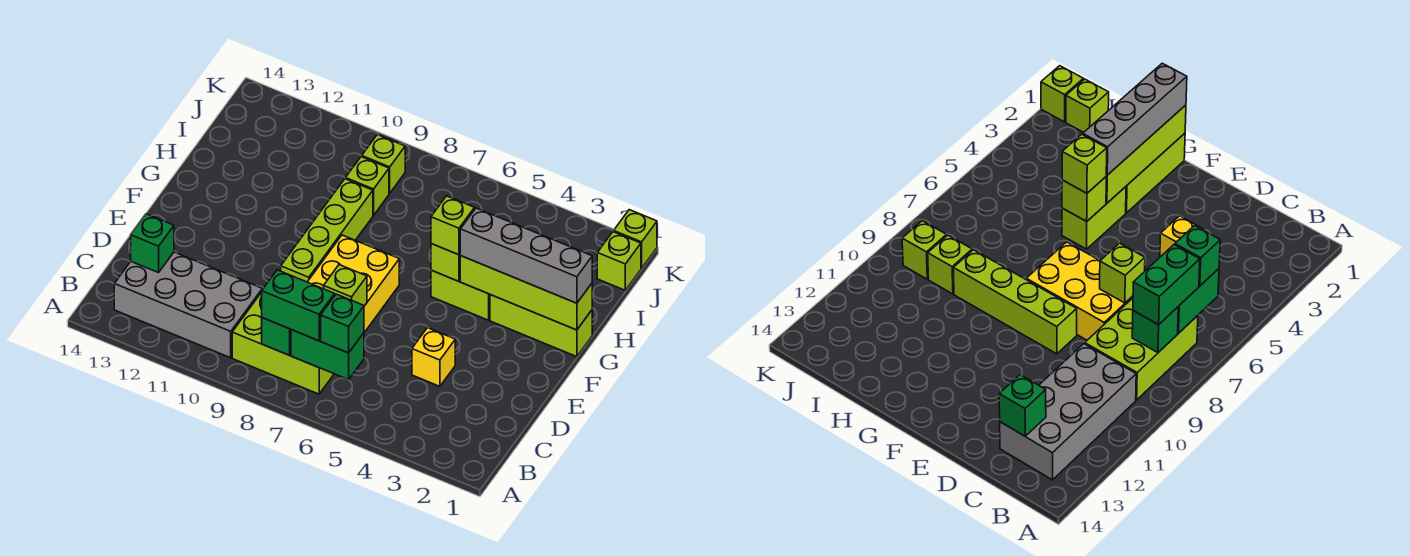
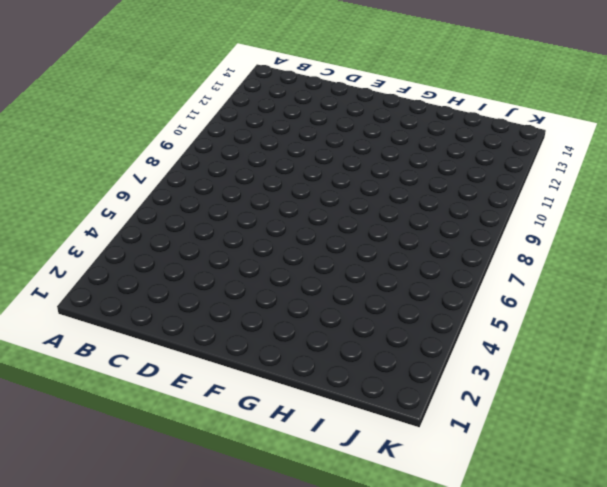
none -> lime brick B7:C9 level 1
none -> grey brick B10:C13 level 1
none -> yellow brick D4 level 1

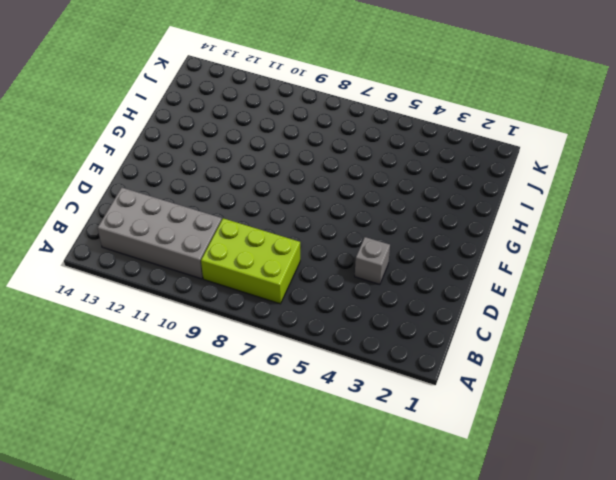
grey brick D4 level 1 -> yellow brick D4 level 1
none -> yellow brick D7:F8 level 1
none -> lime brick E9:H9 level 1
none -> lime brick G1:G3 level 1

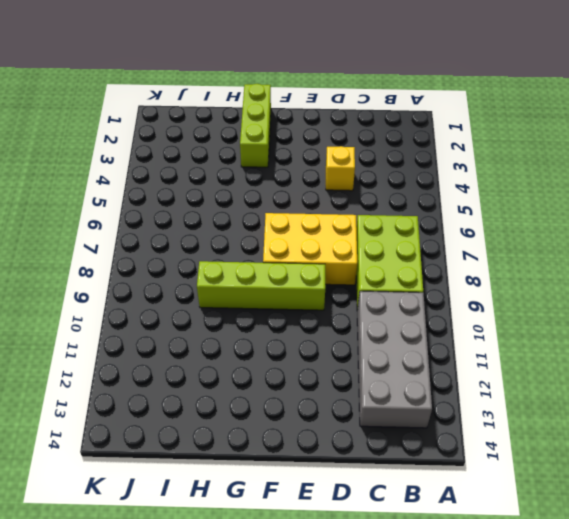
none -> lime brick G4:G5 level 1
none -> lime brick I9 level 1
none -> lime brick J1 level 1

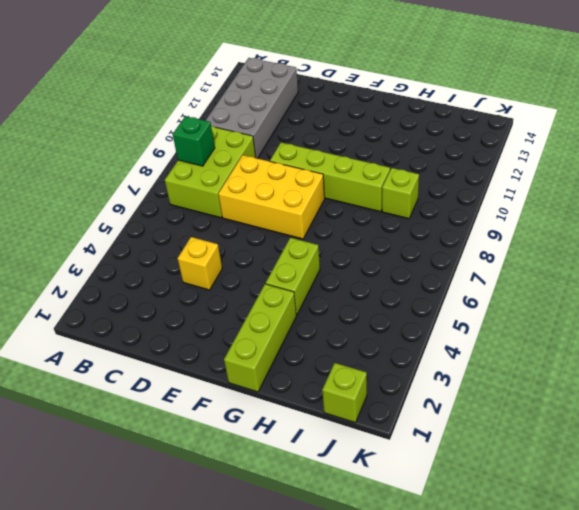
none -> lime brick J9 level 1
none -> lime brick K1 level 1
none -> green brick B6:B7 level 2

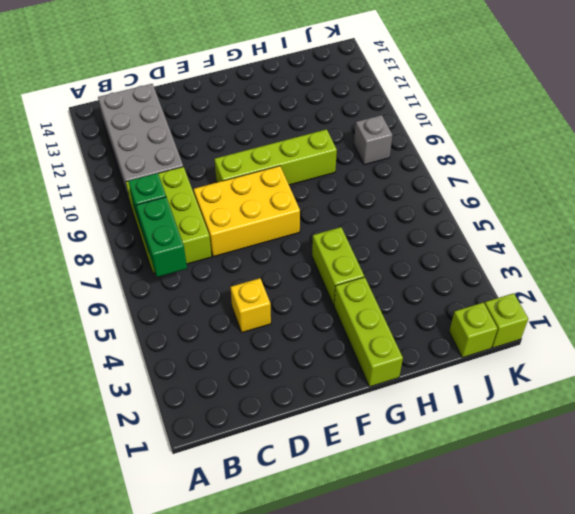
grey brick J9 level 1 -> lime brick J9 level 1
none -> lime brick I9 level 1
none -> green brick C13 level 2
none -> lime brick D7 level 2

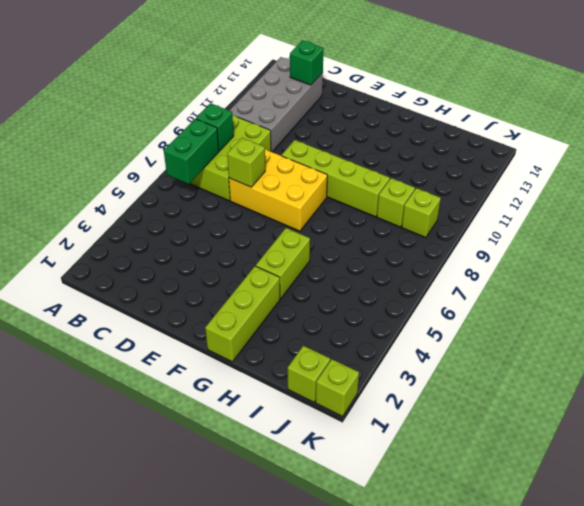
none -> yellow brick D4 level 1
none -> lime brick G1:G4 level 2
none -> lime brick G5 level 2

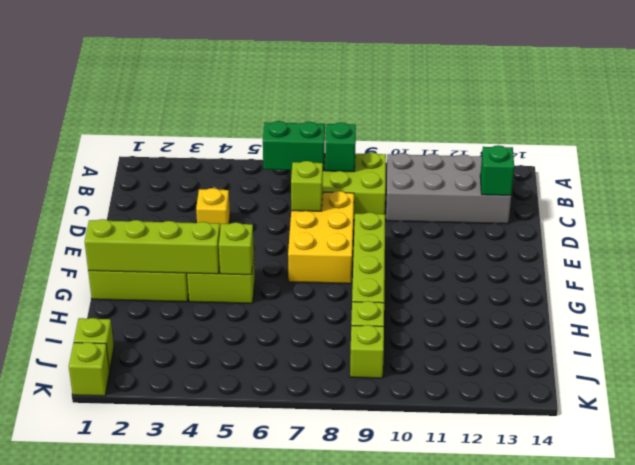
none -> green brick B6 level 3
none -> green brick B7:B8 level 3
none -> grey brick G1:G4 level 3

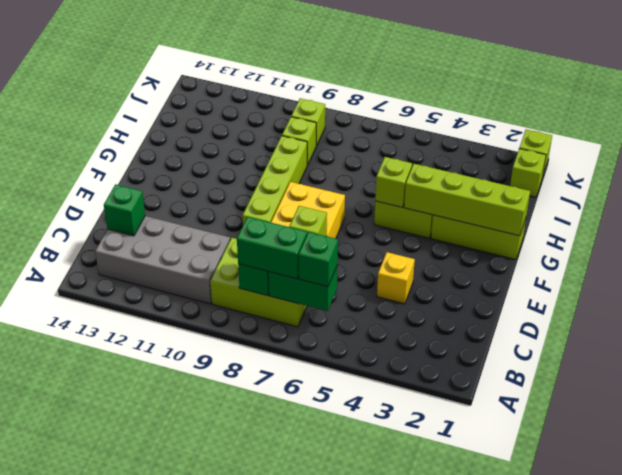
none -> grey brick G1:G4 level 3
none -> lime brick G5 level 3

